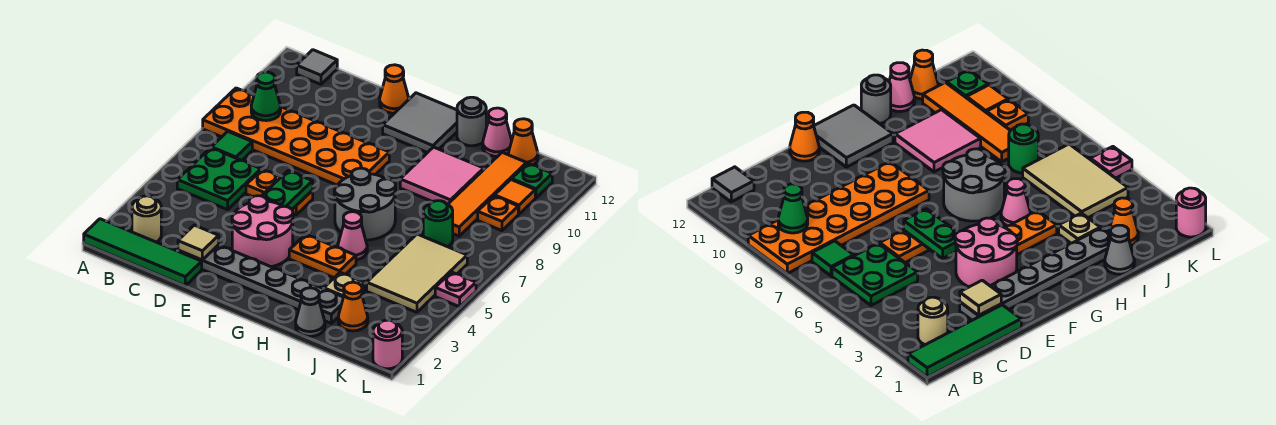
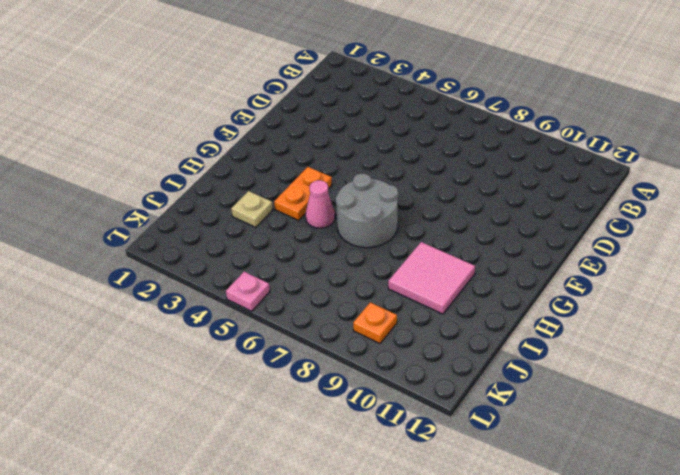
none -> green tile A1:D1 level 1
none -> orange plate A8:F9 level 1
none -> tan round brick B2 level 1
none -> green plate B5:C6 level 1

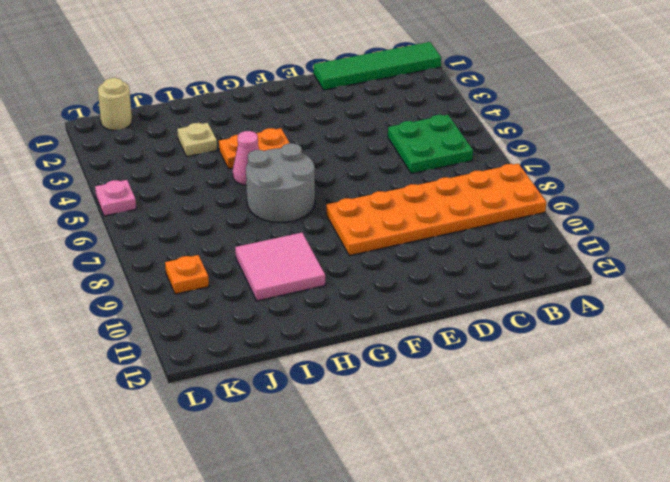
tan round brick K1 level 1 -> tan round brick B2 level 1
none -> green tile B7 level 1
none -> grey tile B12 level 1
none -> grey plate D2:I2 level 1
none -> orange plate D6:E6 level 1

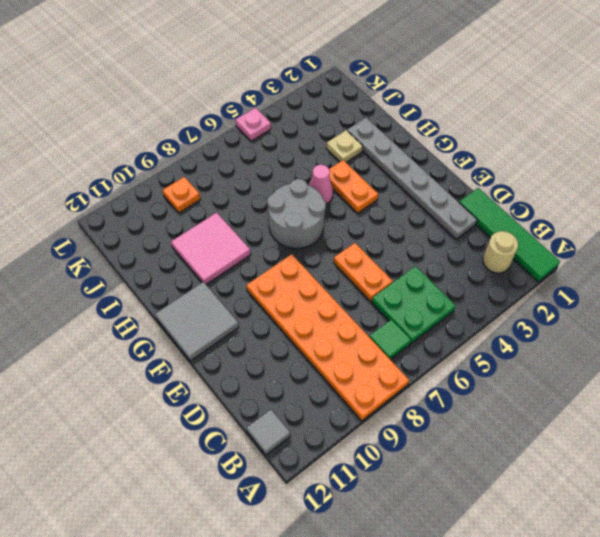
none -> pink round brick E3:F4 level 1
none -> orange cone E12 level 1
none -> grey round brick H12 level 1
none -> grey cone I1 level 1

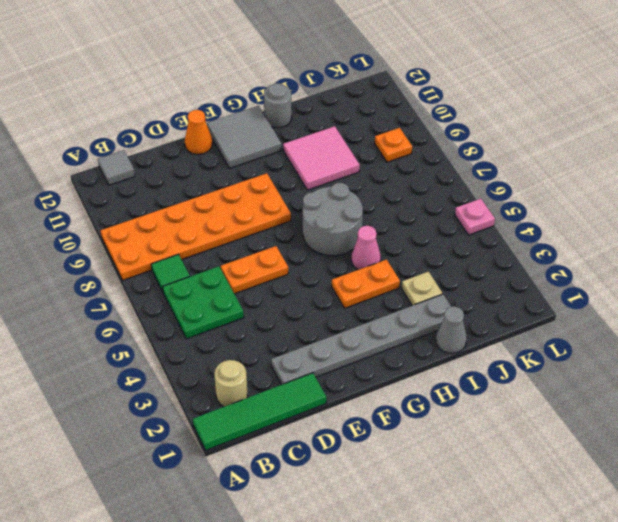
none -> pink round brick E3:F4 level 1
none -> pink cone I12 level 1
none -> orange cone J2 level 1
none -> tan tile J4:K6 level 1

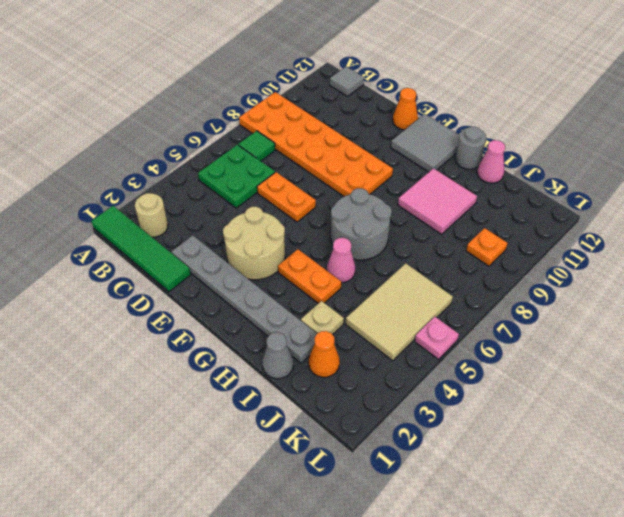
tan round brick E3:F4 level 1 -> pink round brick E3:F4 level 1
none -> green round brick J7 level 1
none -> orange tile J8:J11 level 1
none -> orange cone J12 level 1
none -> orange tile K10 level 1

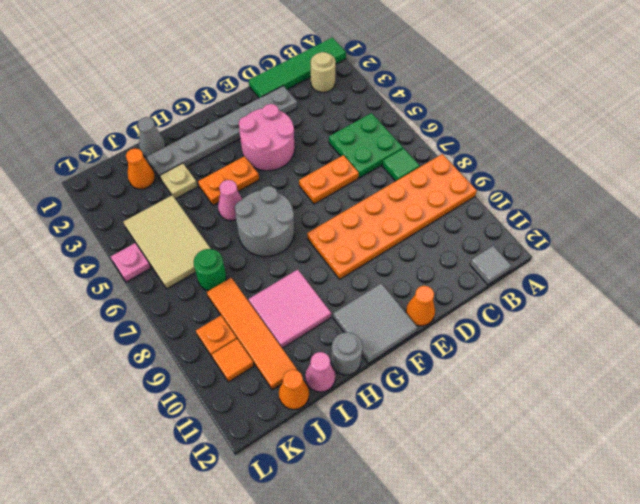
none -> green plate K11 level 1
none -> pink round brick L1 level 1
none -> green cone B9 level 2
none -> tan tile D2 level 2

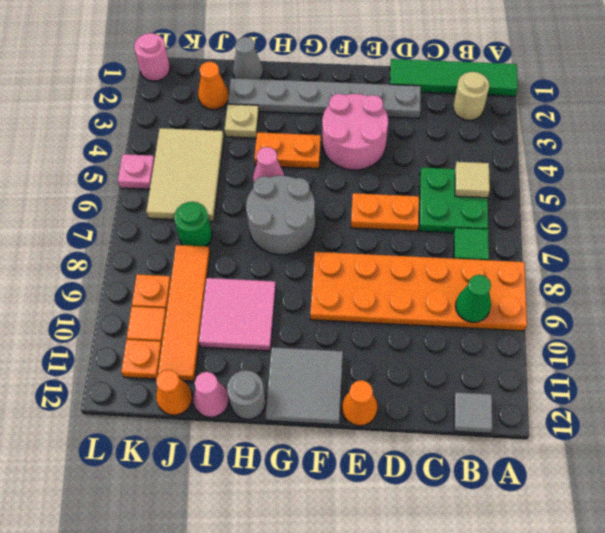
tan tile B5 level 2 -> tan tile D2 level 2
orange plate K11 level 1 -> green plate K11 level 1
none -> green plate E5:E6 level 2

